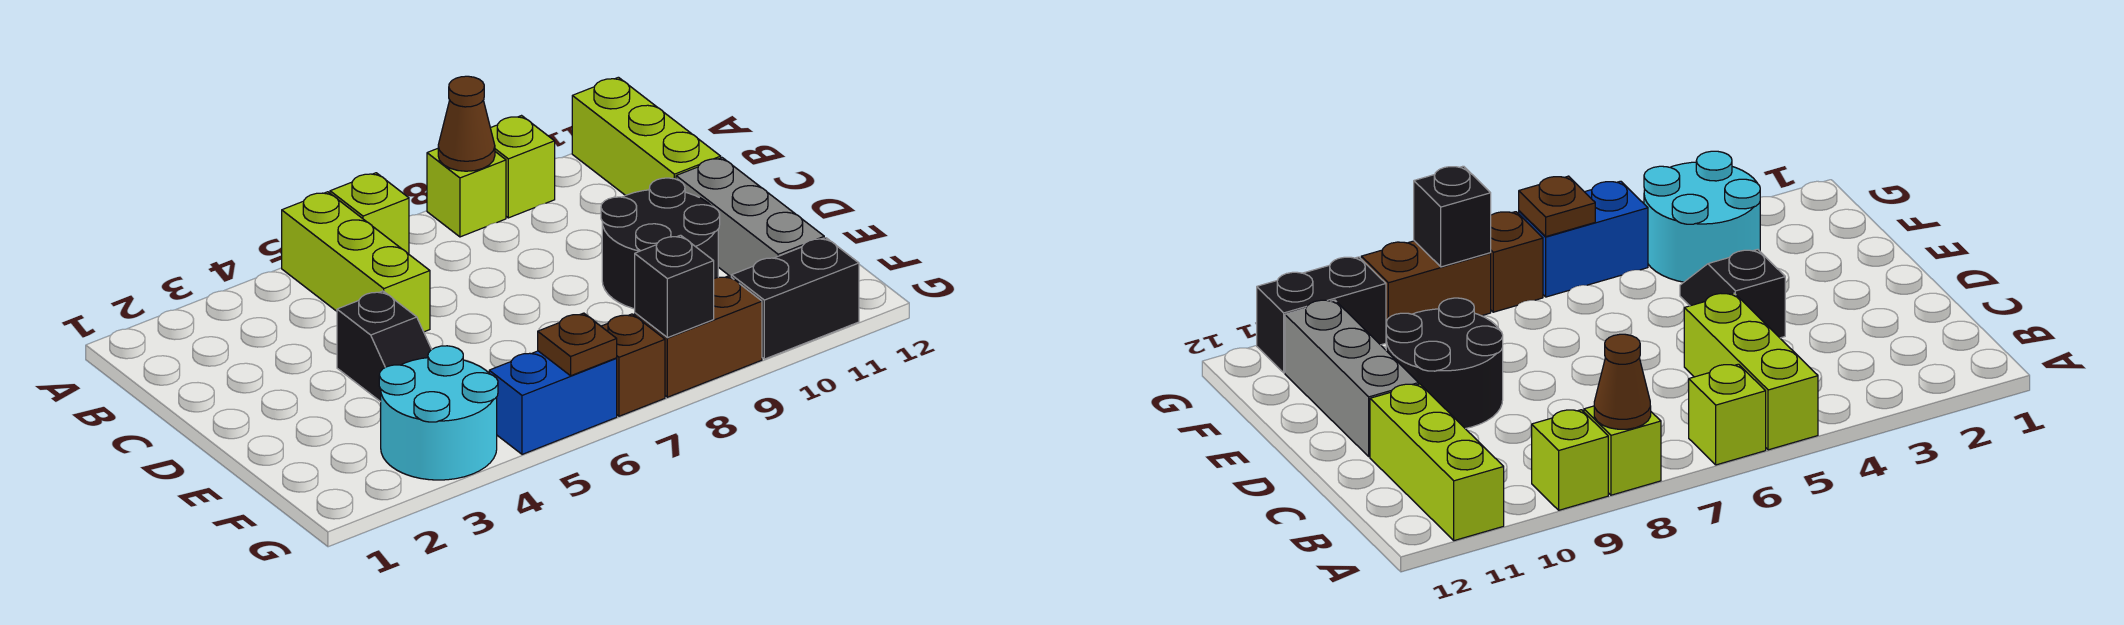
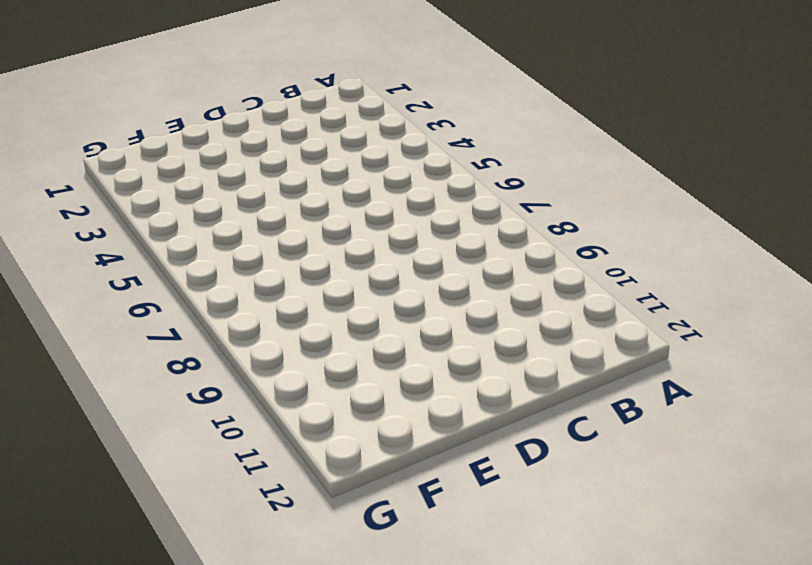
none -> lime brick A5:C5 level 1
none -> lime brick A6 level 1
none -> lime brick A8 level 1

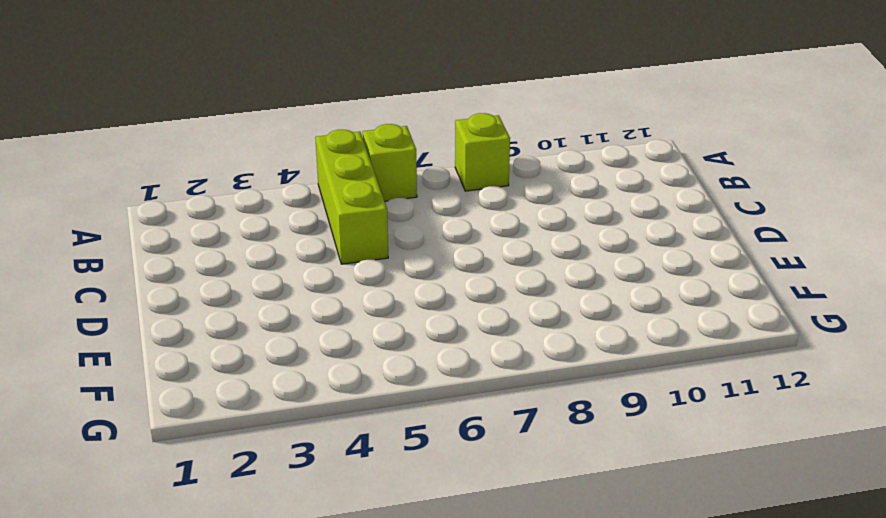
none -> lime brick A9 level 1
none -> lime brick A11:C11 level 1
none -> black slope D4:E4 level 1 top D

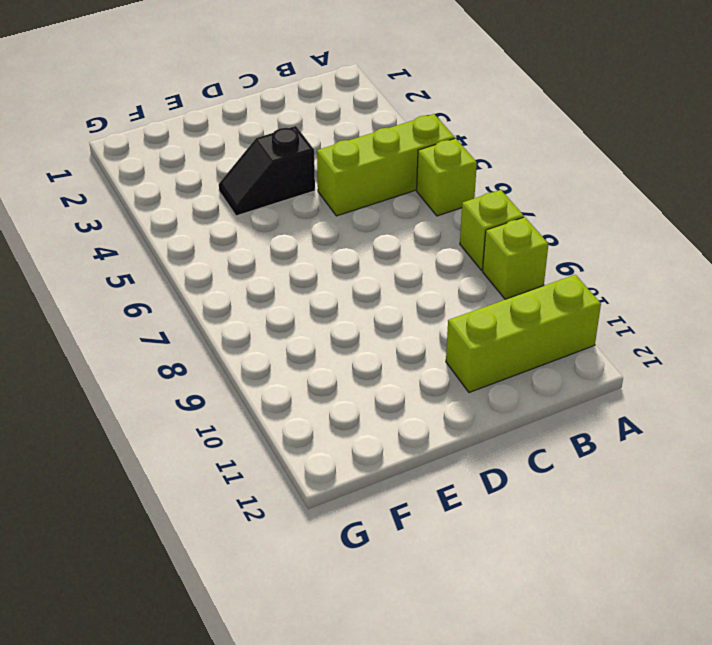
none -> black round brick D9:E10 level 1
none -> grey brick D11:F11 level 1
none -> cyan round brick F3:G4 level 1

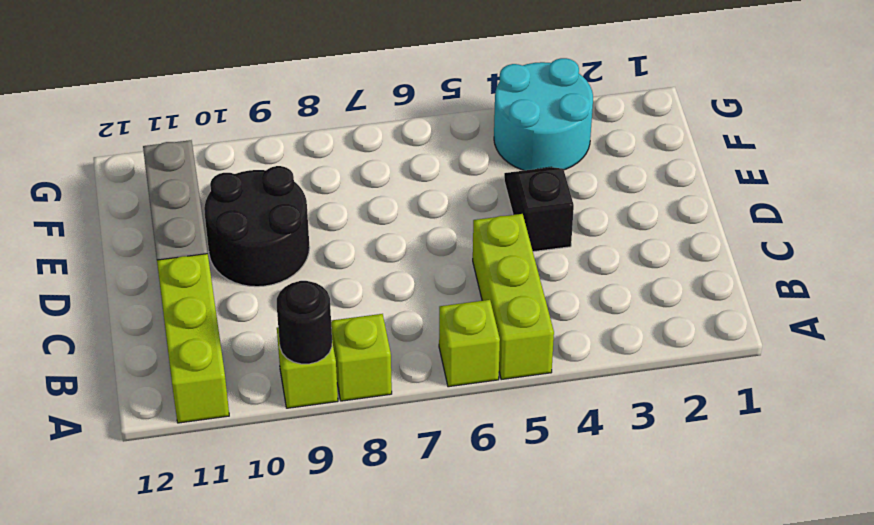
black round brick A9 level 2 -> none
none -> blue brick G5:G6 level 1
none -> brown brick G7 level 1
none -> brown brick G8:G9 level 1

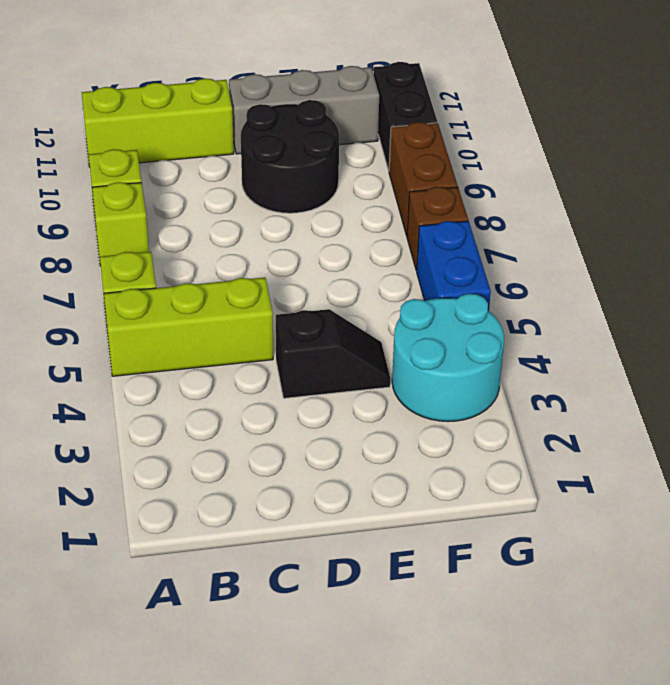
none -> brown cone A8 level 2
none -> brown plate G6 level 2
none -> black brick G8 level 2

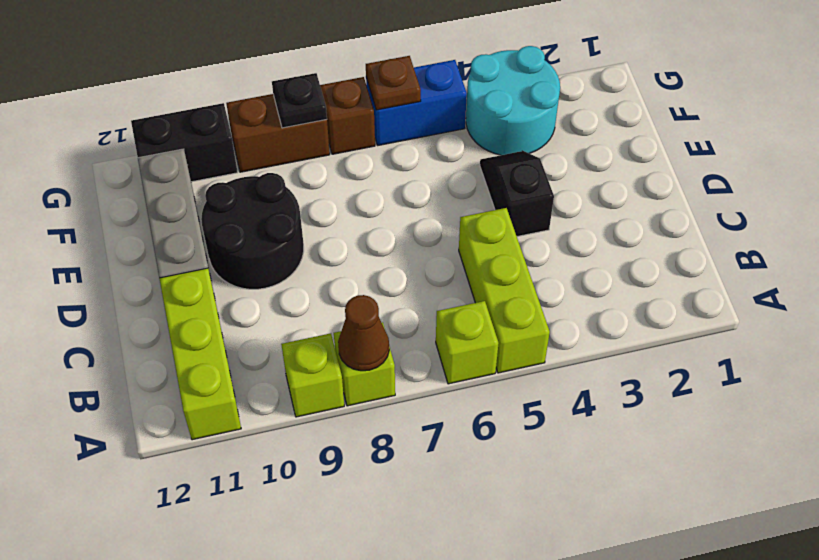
black plate G8 level 2 -> black brick G8 level 2

